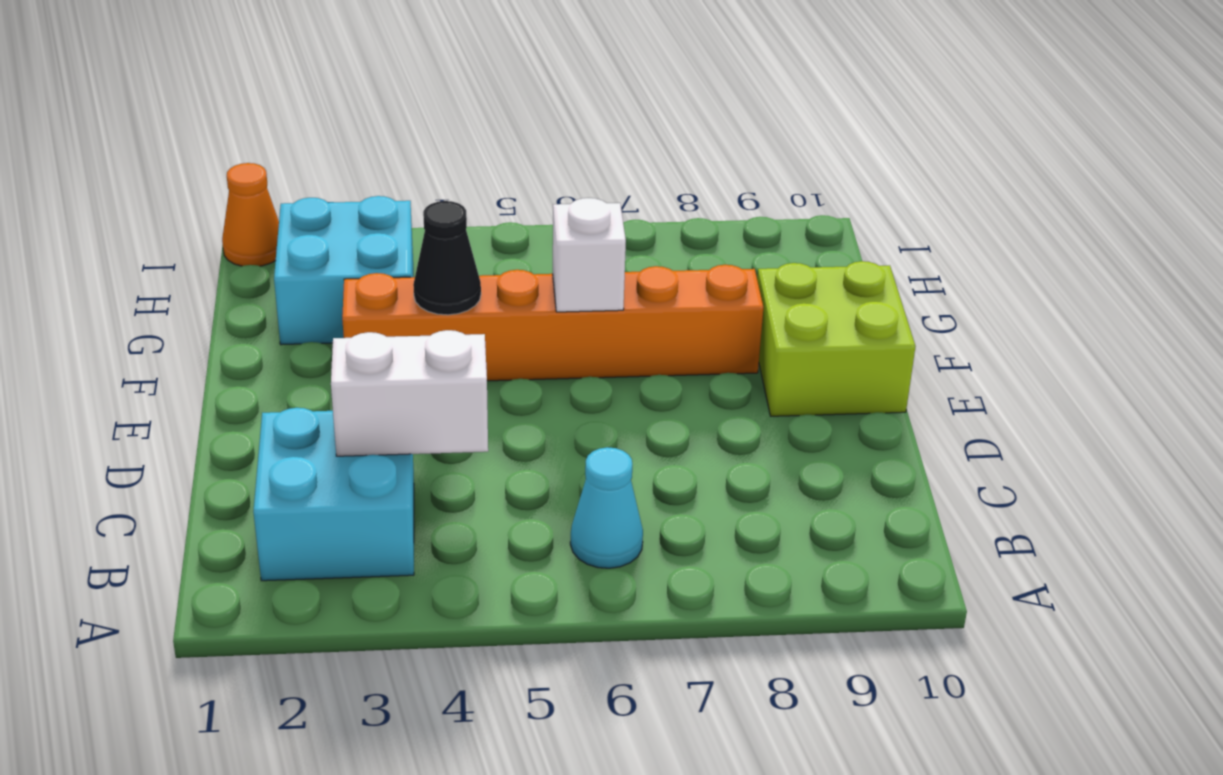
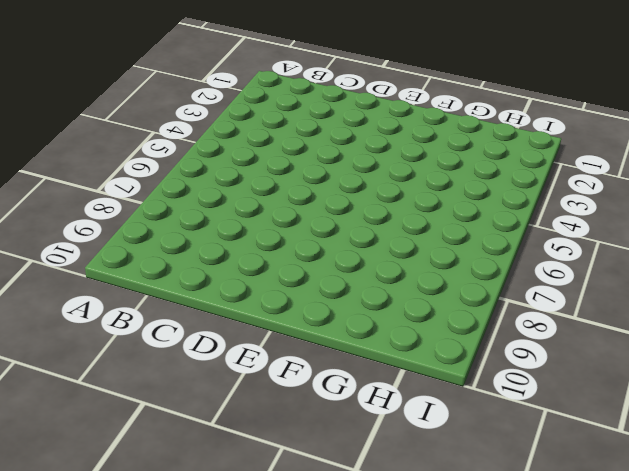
none -> cyan brick B2:C3 level 1
none -> cyan cone B6 level 1

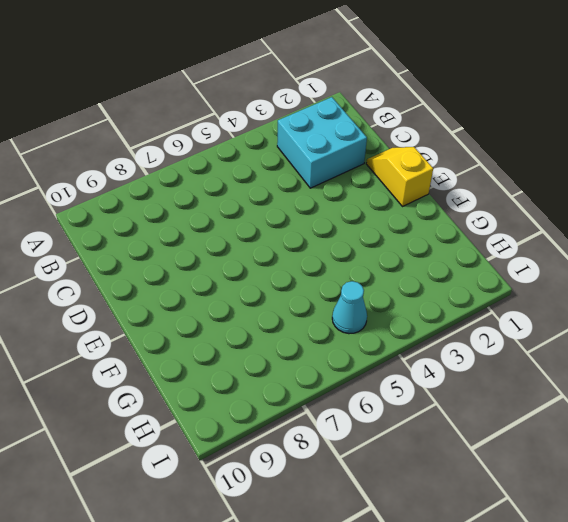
yellow slope D1:E1 level 1 top E -> none
cyan cone H5 level 1 -> cyan cone B6 level 1
none -> lime brick E9:F10 level 1
none -> orange brick F3:F8 level 1

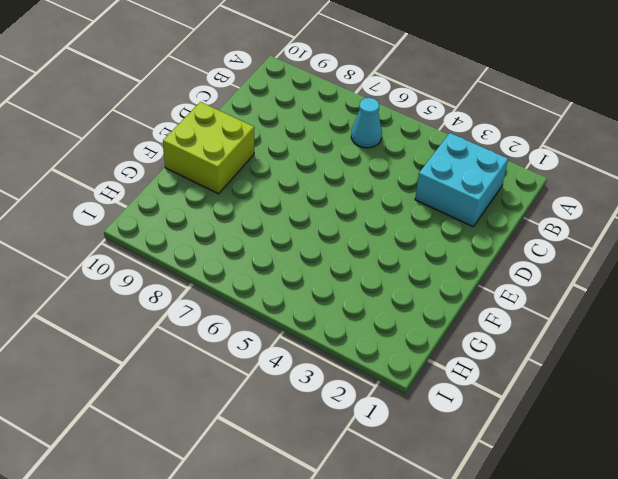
none -> orange brick F3:F8 level 1
none -> cyan brick G2:H3 level 1

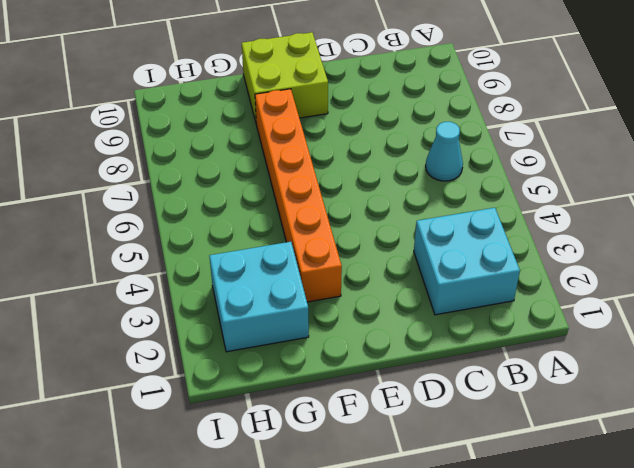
none -> orange cone I1 level 1
none -> white brick C3:C4 level 2

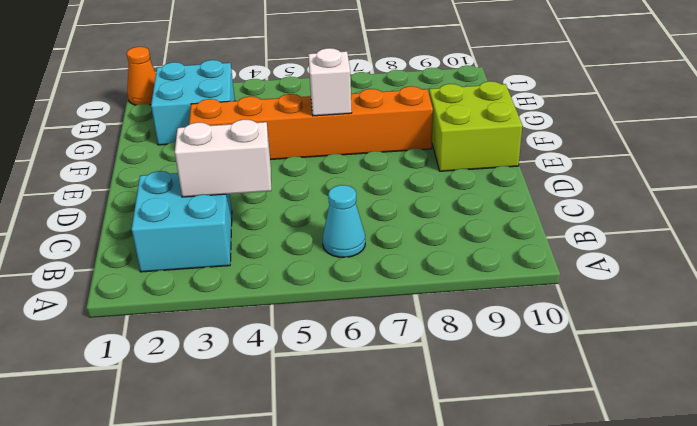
none -> black cone F4 level 2

